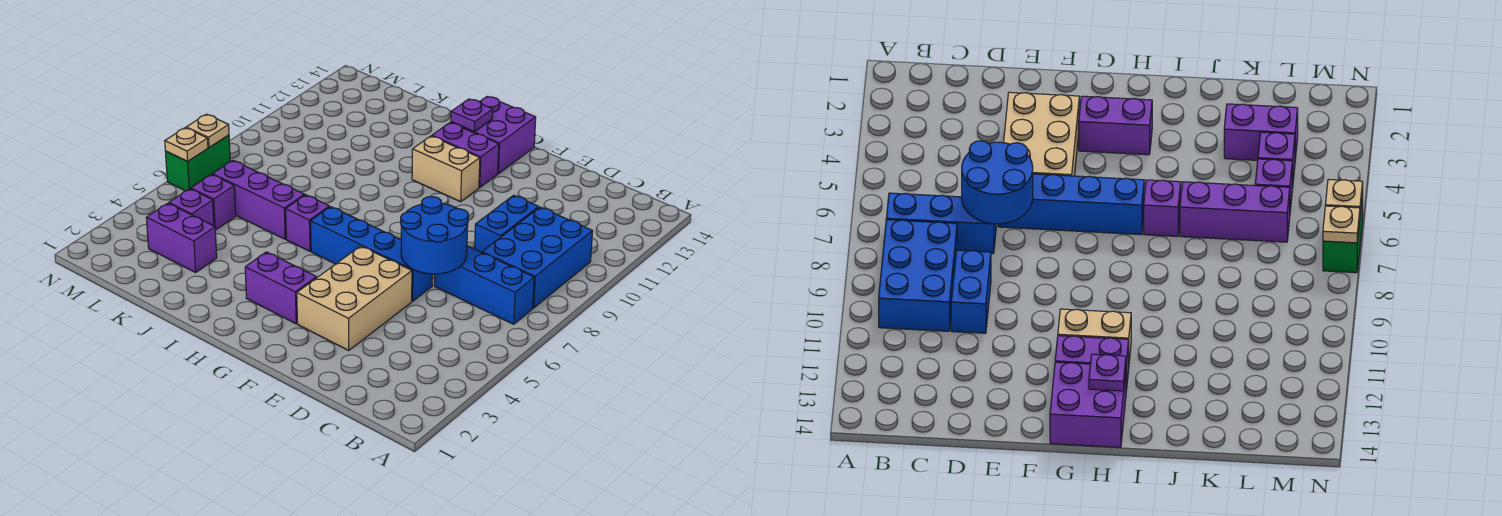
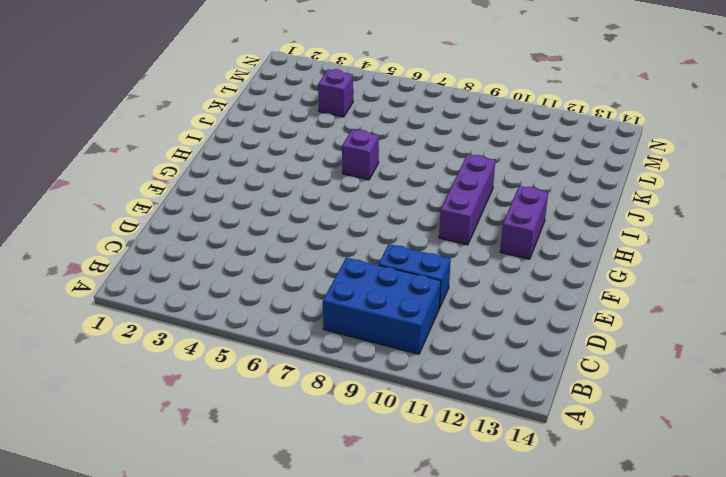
purple brick G10:I10 level 1 -> purple brick J6:L6 level 1
none -> blue brick B7:D7 level 1
none -> tan brick E3:F5 level 1
none -> blue brick E6:H6 level 1

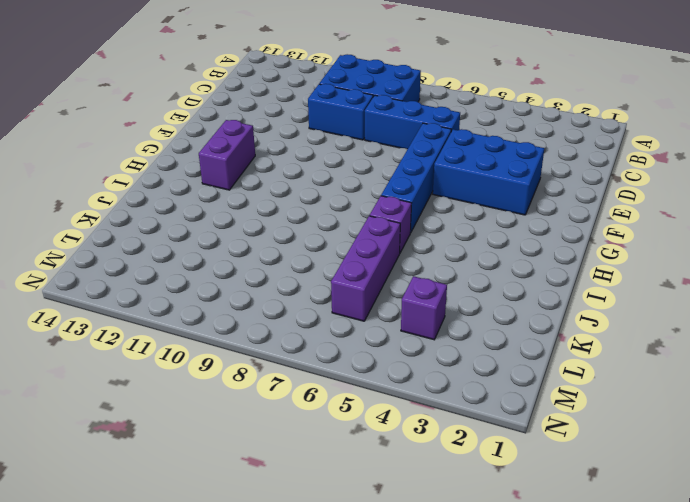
blue brick D6:D8 level 1 -> blue brick B7:D7 level 1
blue brick E3:F5 level 1 -> tan brick E3:F5 level 1
none -> purple brick G3:H3 level 1
none -> tan brick G11:H11 level 1
none -> purple brick G13:H14 level 1

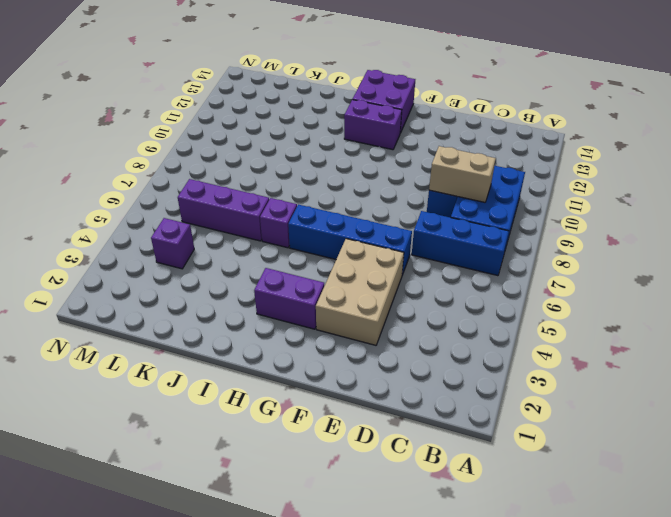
tan brick C9:D9 level 2 -> tan brick G11:H11 level 1
none -> purple brick K3:L3 level 1
none -> purple brick L5 level 1
none -> green brick N6:N7 level 1

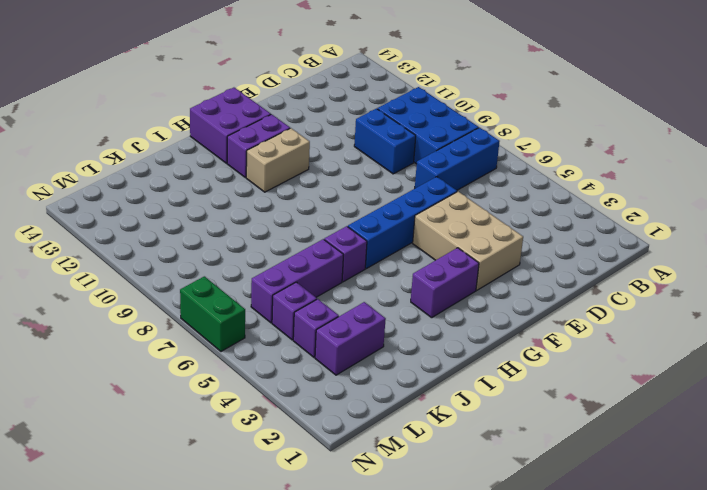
none -> blue round brick D6:E7 level 2
none -> purple plate H13 level 2
none -> tan plate N6 level 2

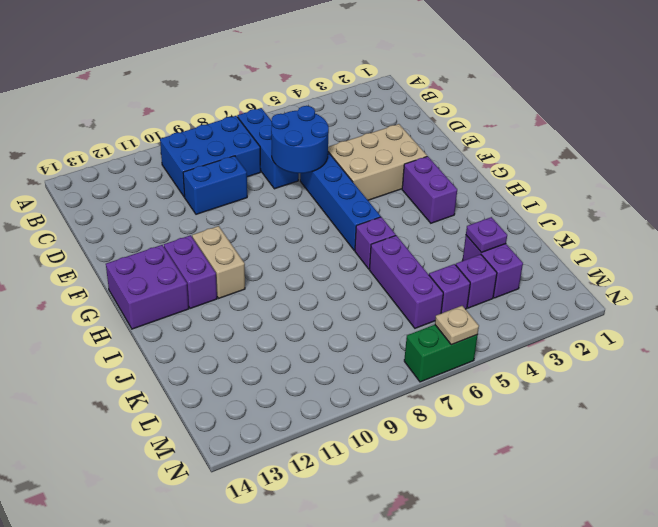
purple plate K3 level 2 -> purple plate H13 level 2
none -> tan plate N7 level 2

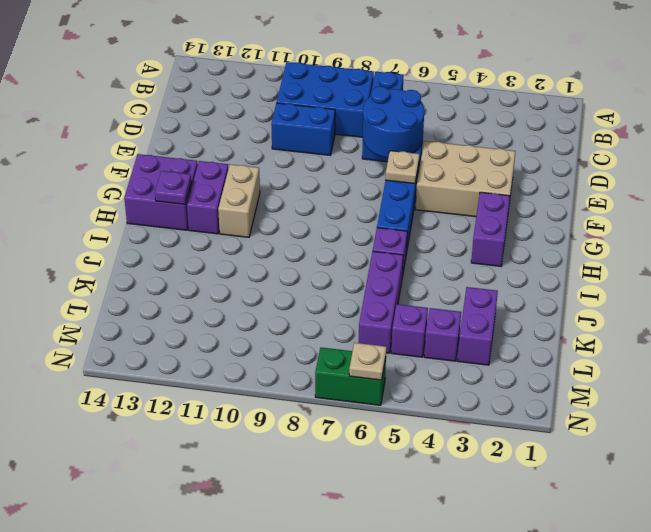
tan plate F6 level 2 -> tan plate N7 level 2

